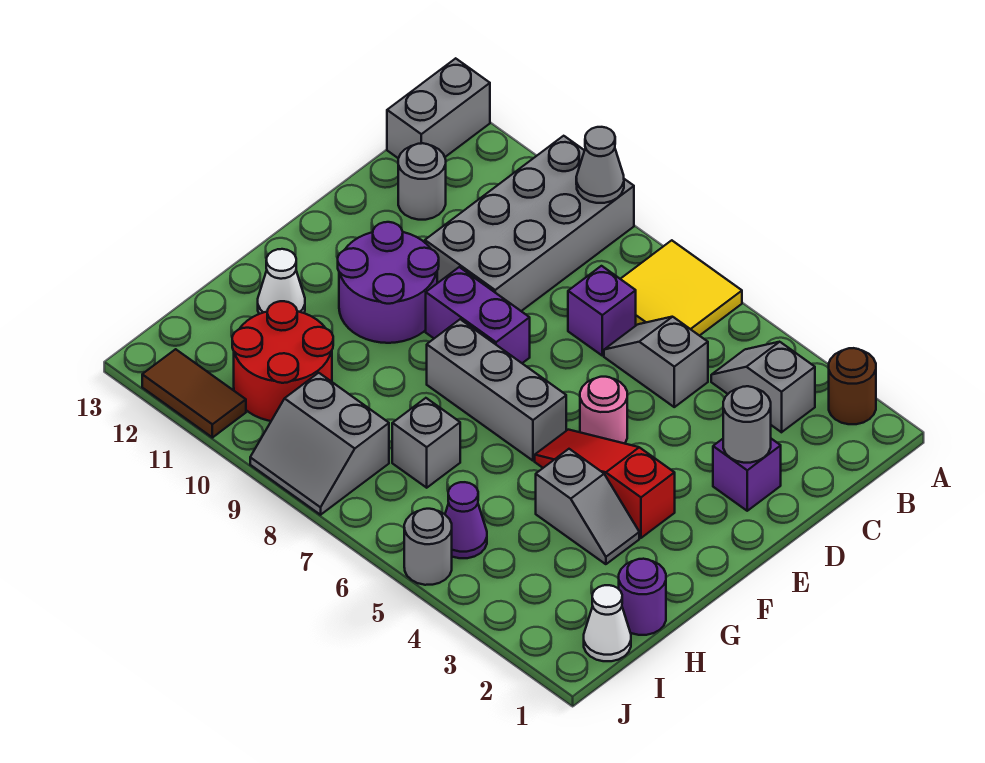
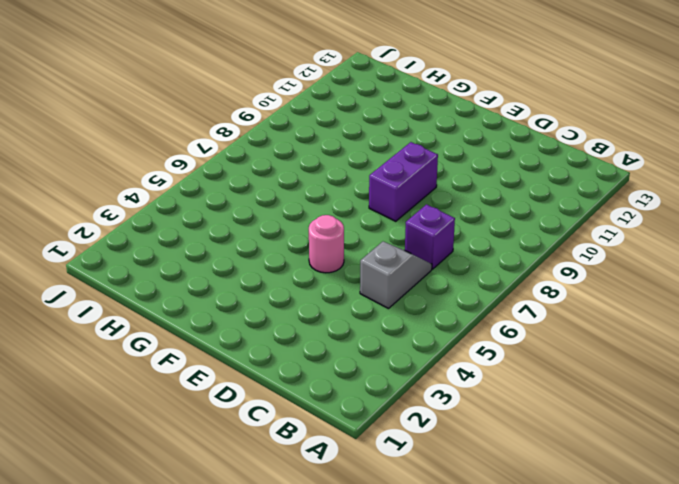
none -> brown round brick A2 level 1
none -> yellow tile A6:B7 level 1
none -> grey brick A9:D10 level 1

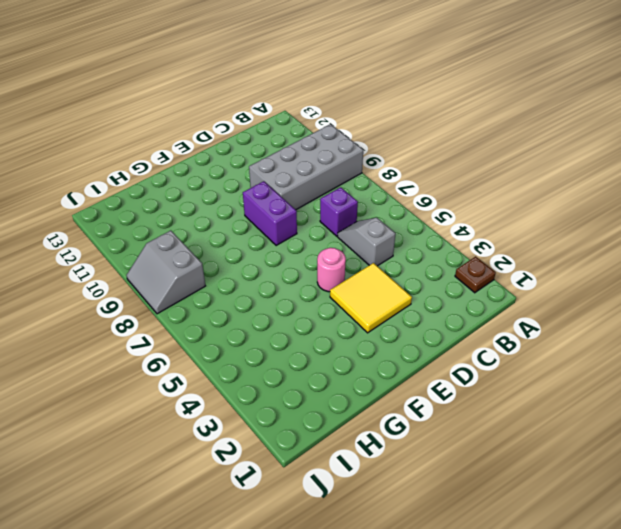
brown plate A2 level 1 -> brown round brick A2 level 1
yellow tile D3:E4 level 1 -> yellow tile A6:B7 level 1
none -> grey brick A13:B13 level 1
none -> grey slope B3:B4 level 1 top 3
none -> grey round brick C12 level 1

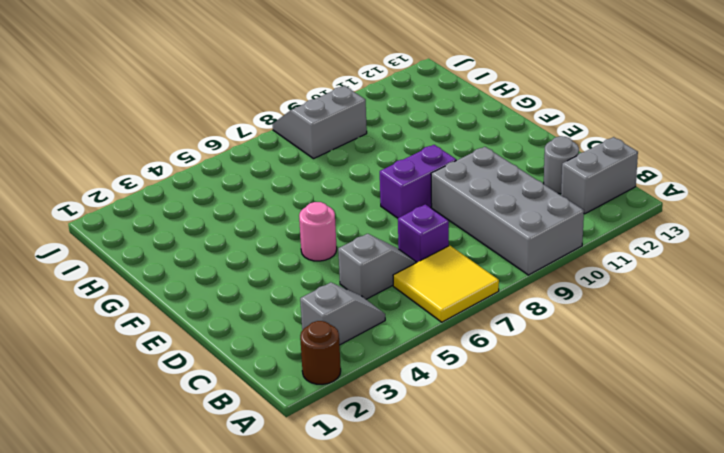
grey brick B12:B13 level 1 -> grey brick A13:B13 level 1
none -> purple brick D2 level 1
none -> purple round brick E10:F11 level 1
none -> red slope F3:F5 level 1 top 3

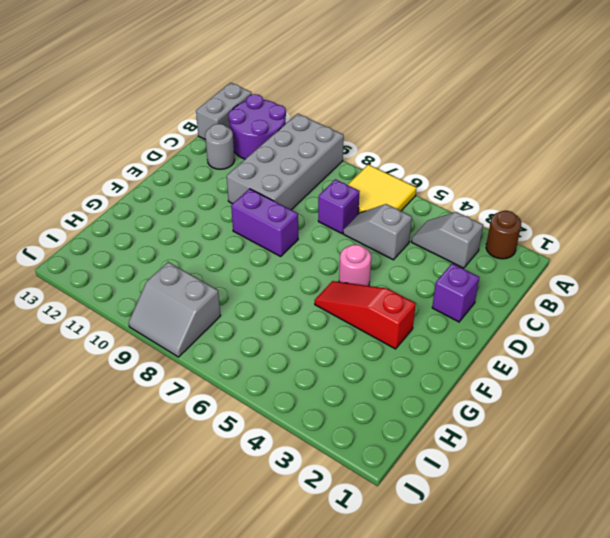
purple round brick A11:B12 level 1 -> purple round brick E10:F11 level 1
none -> grey brick F6:F8 level 1
none -> grey slope G3:G4 level 1 top 4
none -> white cone G12 level 1

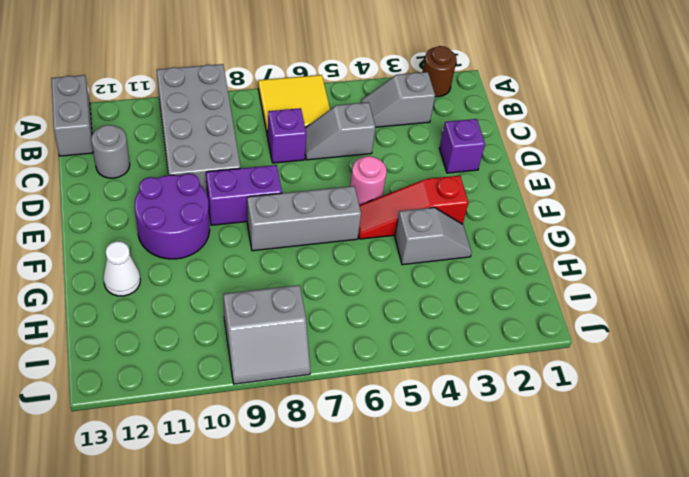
none -> purple round brick H1 level 1
none -> grey brick H7 level 1
none -> red round brick H10:I11 level 1

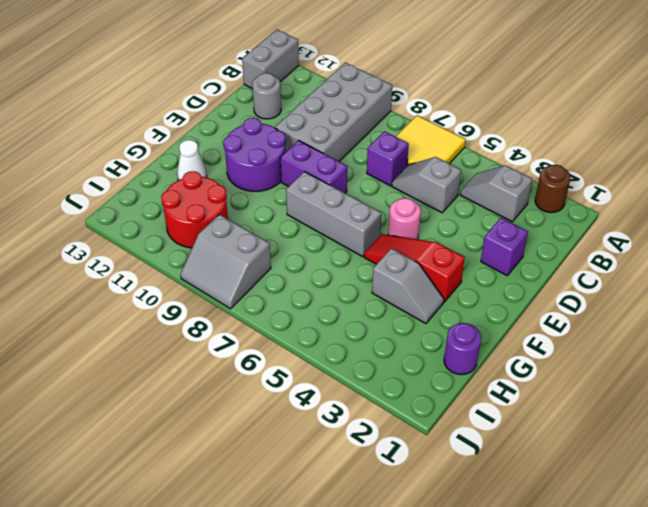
none -> grey brick H7 level 1
none -> white cone I1 level 1
none -> purple cone I5 level 1

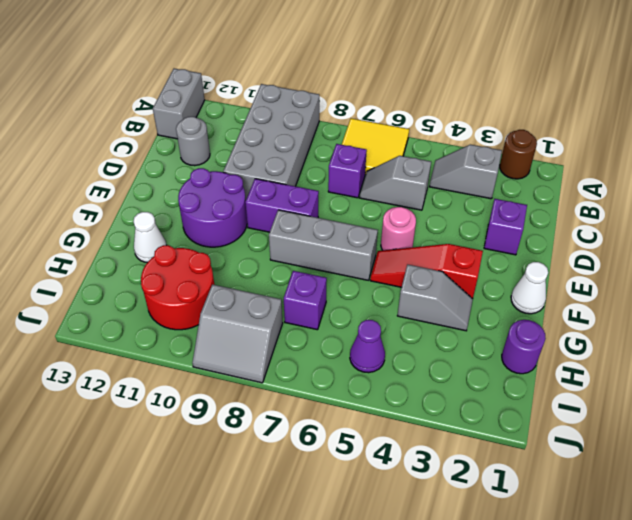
white cone F1 level 1 -> white cone I1 level 1
purple brick H7 level 1 -> grey brick H7 level 1
none -> grey round brick J5 level 1
none -> brown tile J11:J12 level 1
none -> grey cone A9 level 2

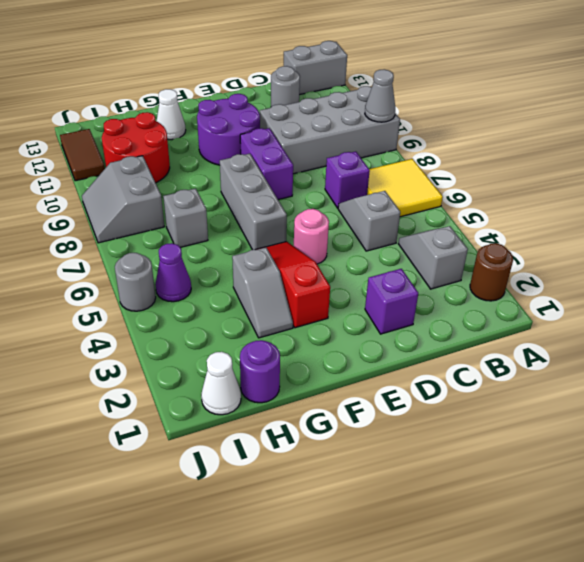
none -> grey round brick D2 level 2

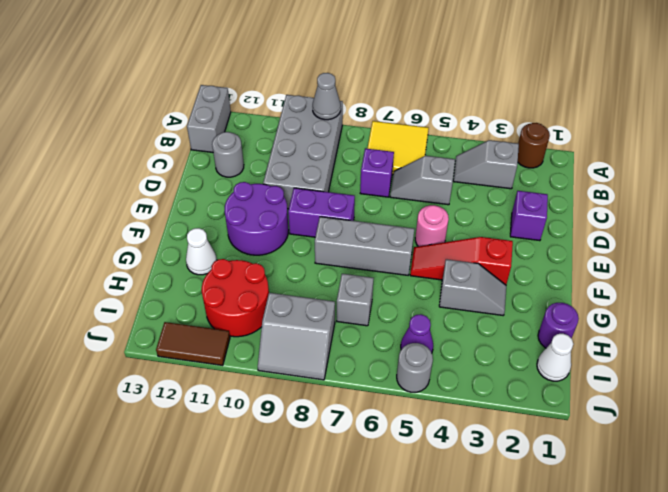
none -> grey round brick D2 level 2

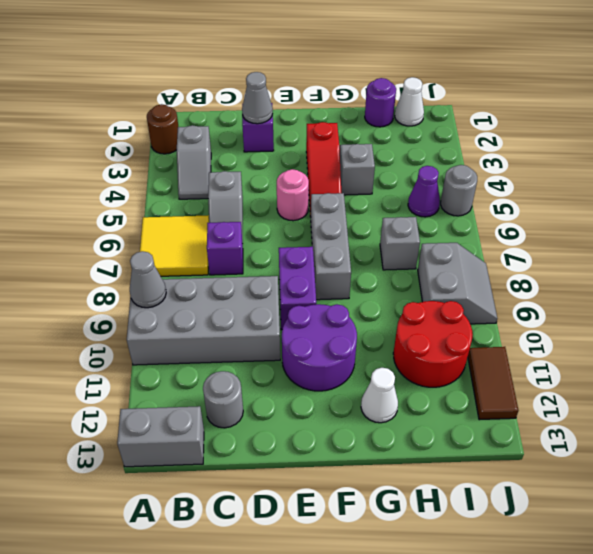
grey cone D2 level 2 -> grey round brick D2 level 2

